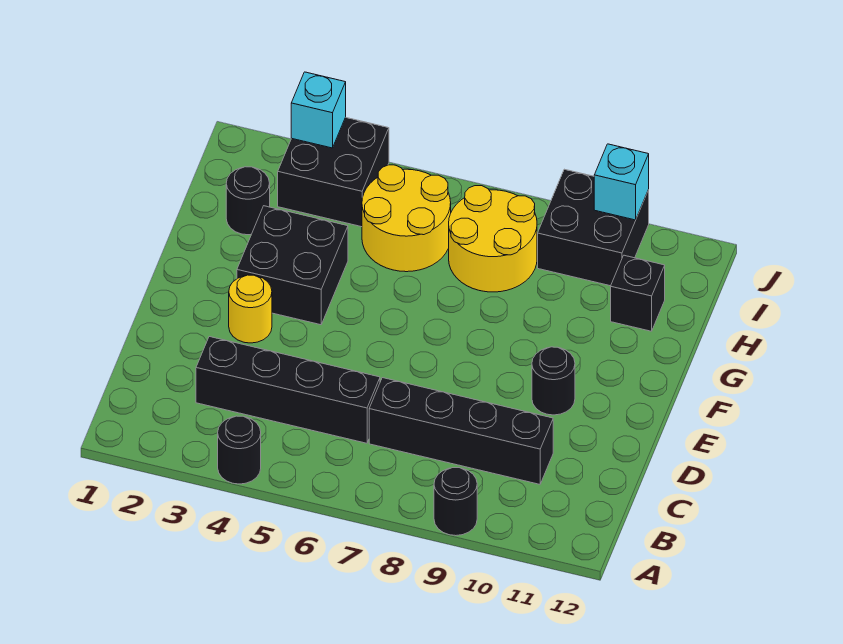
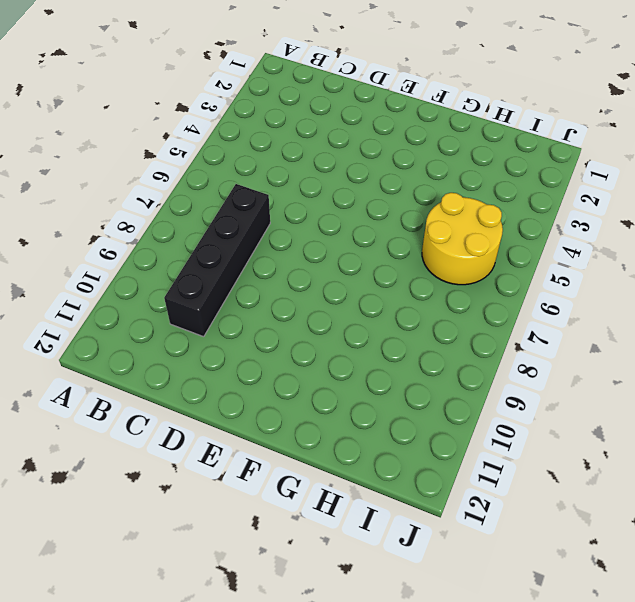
none -> black round brick A4 level 1
none -> black round brick A9 level 1
none -> black brick C3:C6 level 1

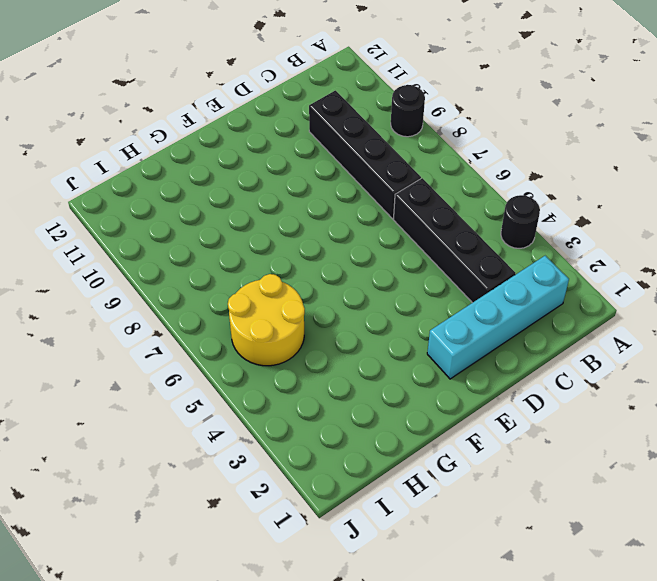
cyan brick B2:E2 level 1 -> none
none -> yellow round brick E3 level 1
none -> black round brick E10 level 1
none -> black brick F3:G4 level 1

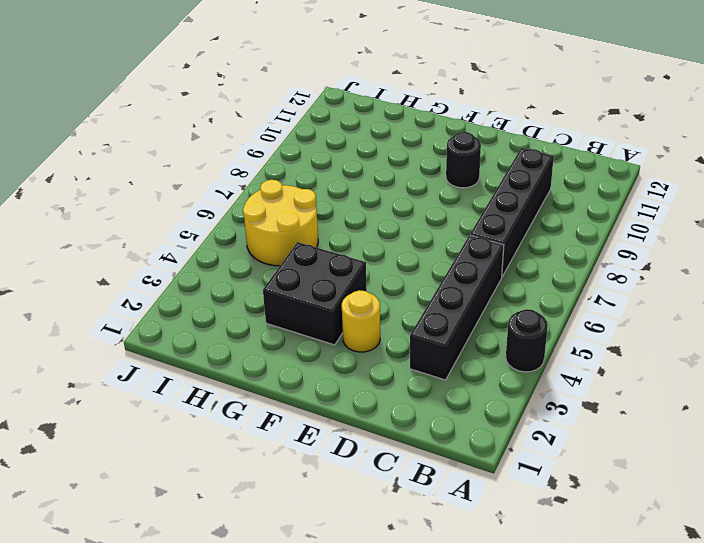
none -> black round brick A9 level 1
none -> black round brick H2 level 1
none -> yellow round brick H7:I8 level 1

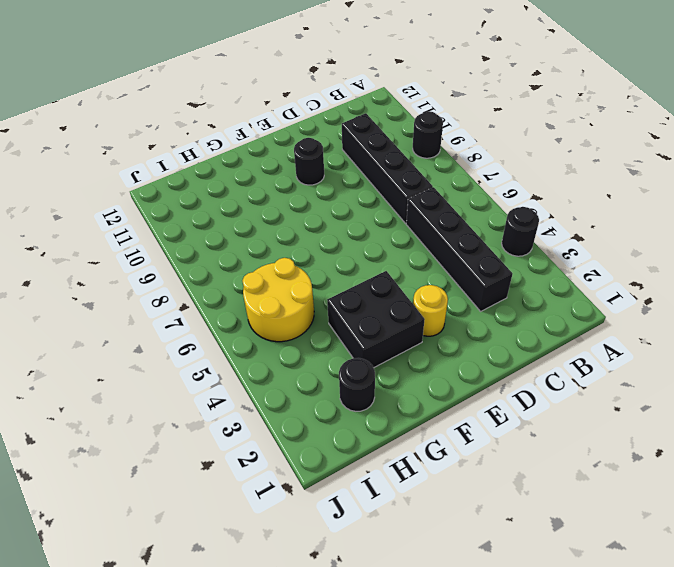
none -> yellow round brick H7:I8 level 1
none -> black brick H11 level 1
none -> black brick I3:J4 level 1

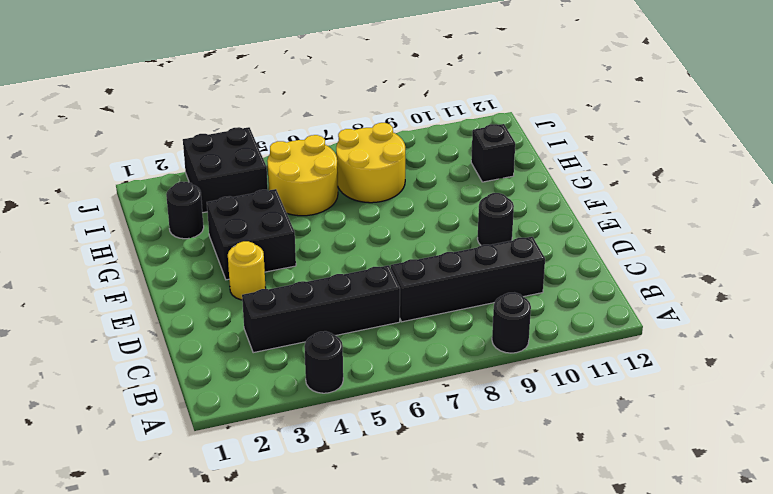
none -> black brick I9:J10 level 1
none -> cyan brick J3 level 2
none -> cyan brick J10 level 2

